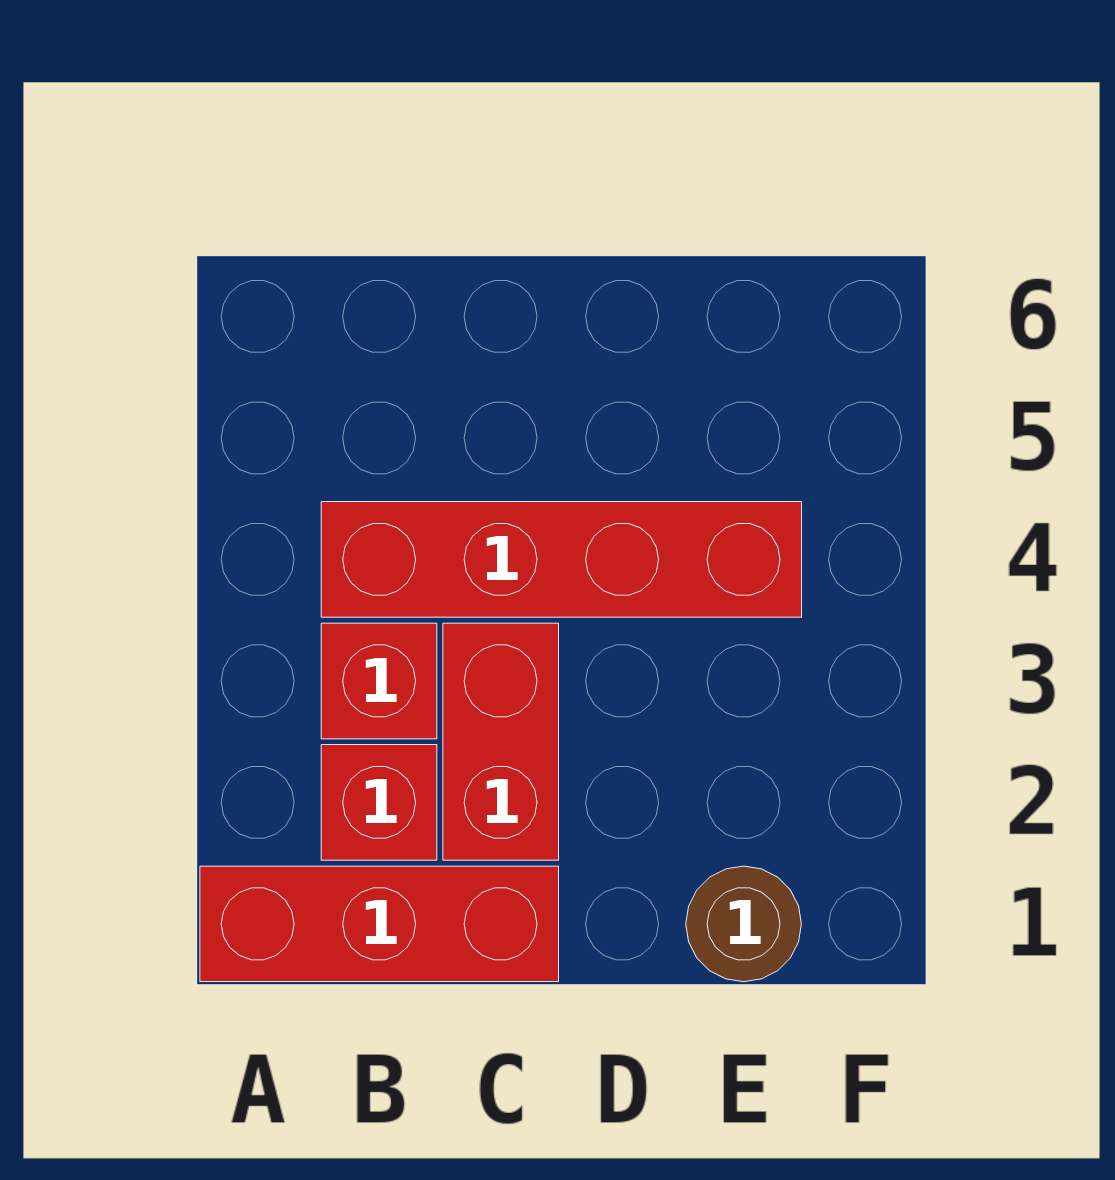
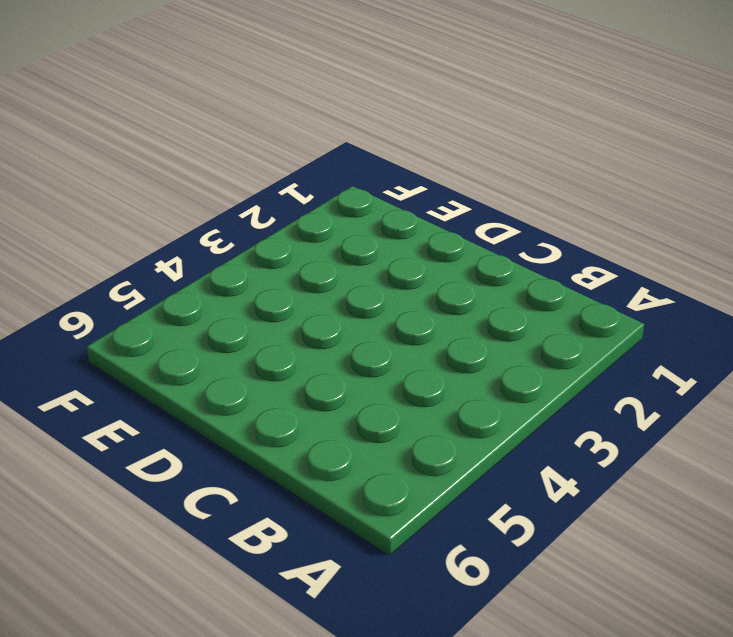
none -> red brick A1:C1 level 1
none -> red brick B2 level 1

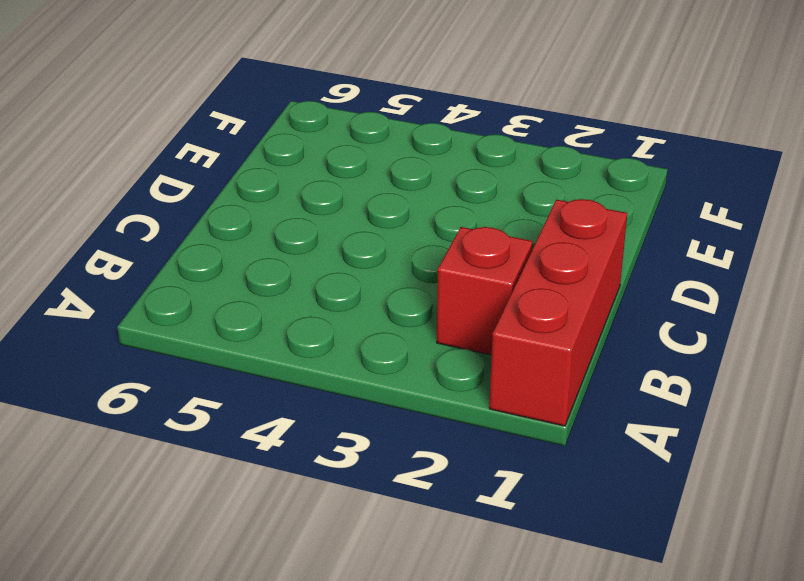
none -> red brick B3 level 1
none -> red brick B4:E4 level 1

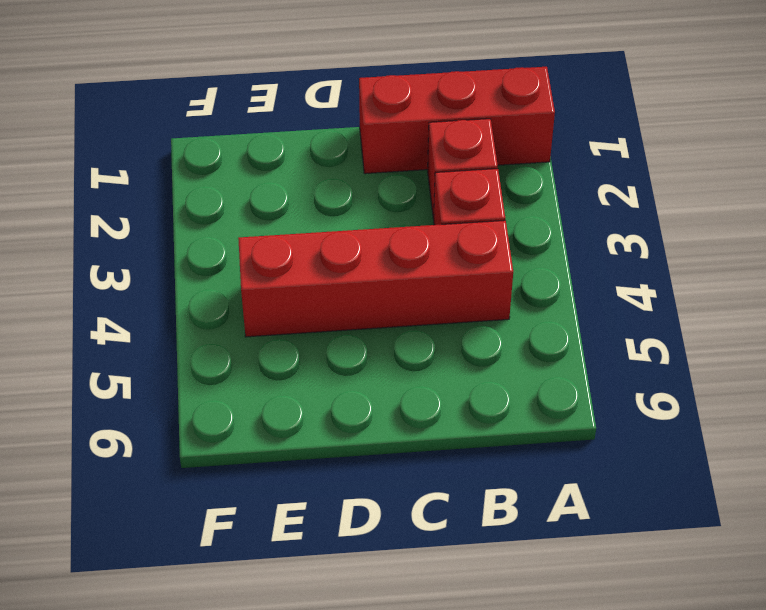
none -> red brick C2:C3 level 1
none -> brown round brick E1 level 1

